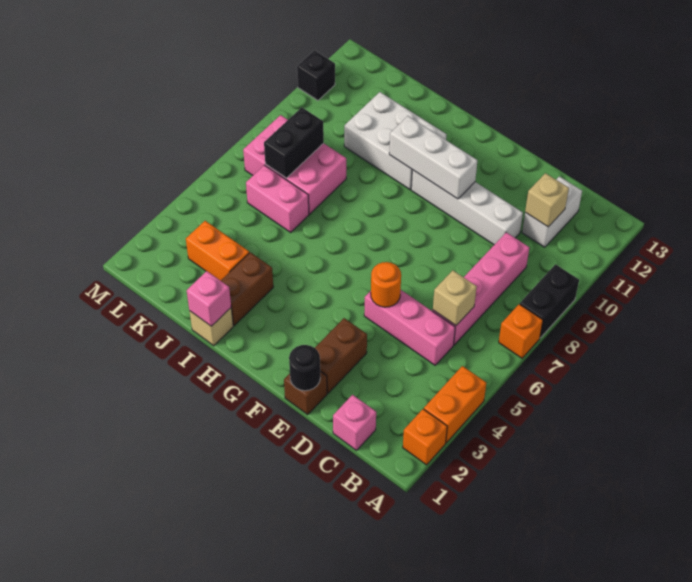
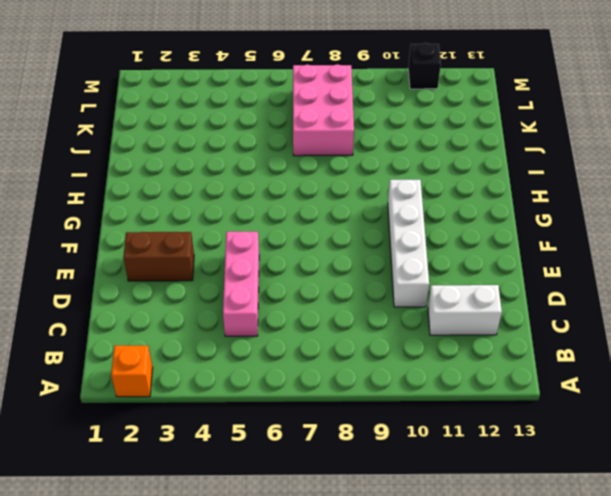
none -> orange brick A3:A4 level 1
none -> orange brick A7 level 1
none -> black brick A8:A9 level 1

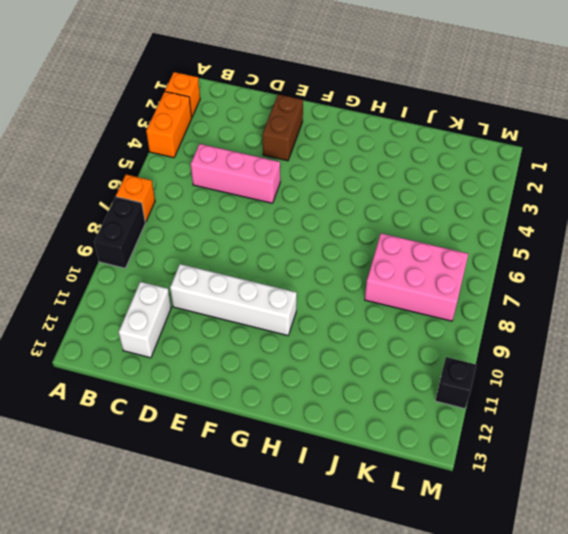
none -> pink brick C1 level 1
none -> pink brick C6:C9 level 1
none -> brown brick E1 level 1

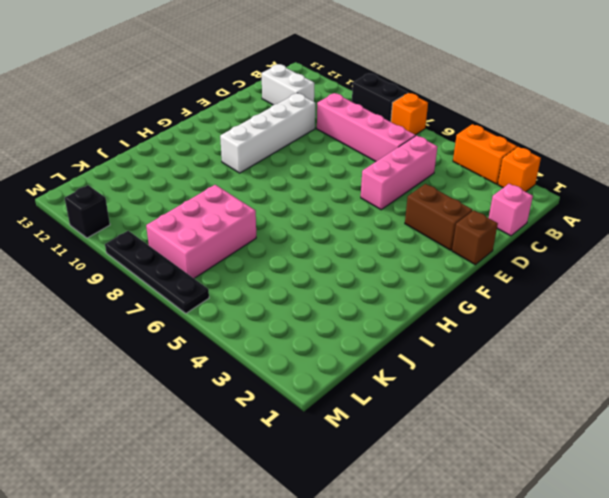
black plate M6:M9 level 1 -> none
none -> white brick H10:J11 level 1
none -> tan brick I1 level 1
none -> brown brick I2:I3 level 1

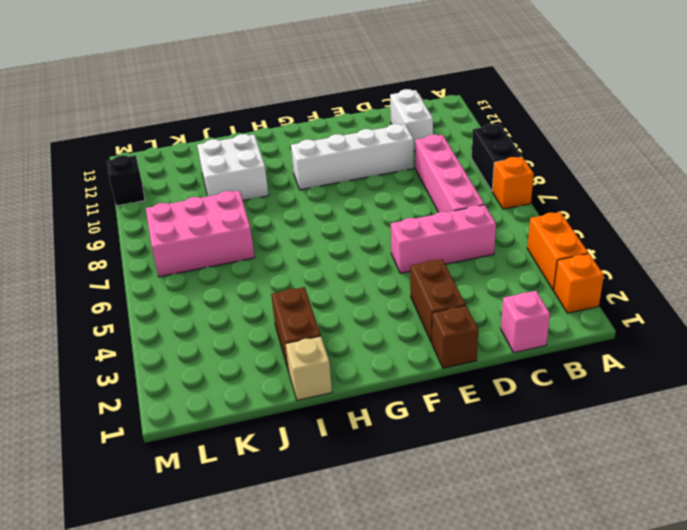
white brick I10:J11 level 1 -> white brick H10:J11 level 1
none -> orange brick J3:K3 level 1
none -> pink brick J6:K6 level 1
none -> tan brick C6 level 2

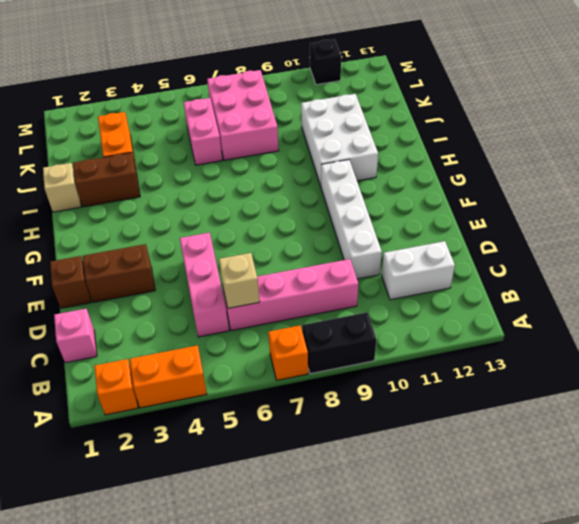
none -> tan brick C11 level 2
none -> black round brick E1 level 2
none -> orange round brick E5 level 2

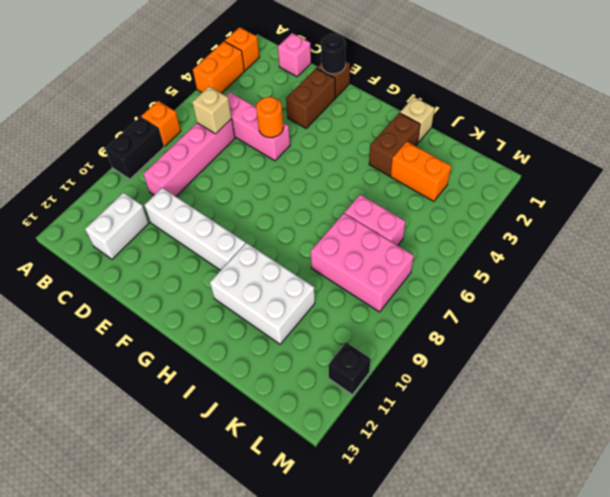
none -> tan brick C11 level 2
none -> white brick F10:H10 level 2
none -> pink brick I1 level 2

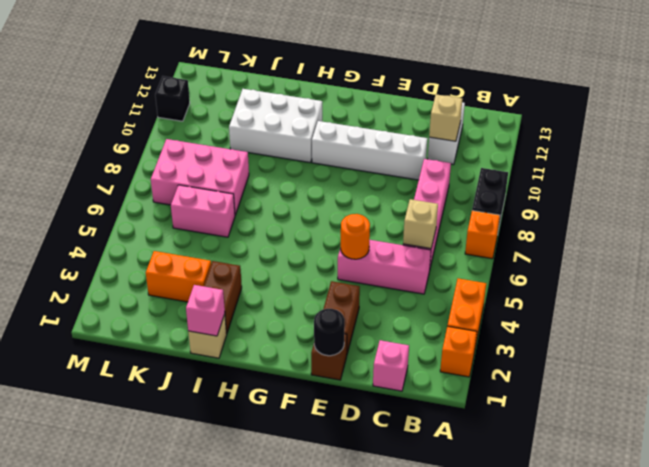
none -> white brick F10:H10 level 2
none -> black brick K7:K8 level 2

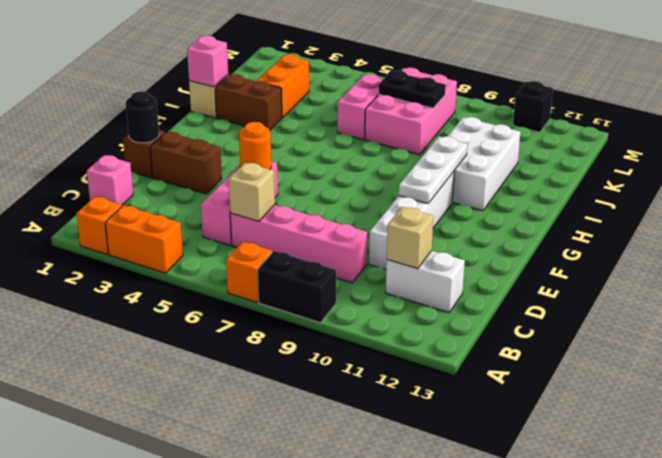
white plate F10:H10 level 2 -> white brick F10:H10 level 2
black plate K7:K8 level 2 -> black brick K7:K8 level 2

